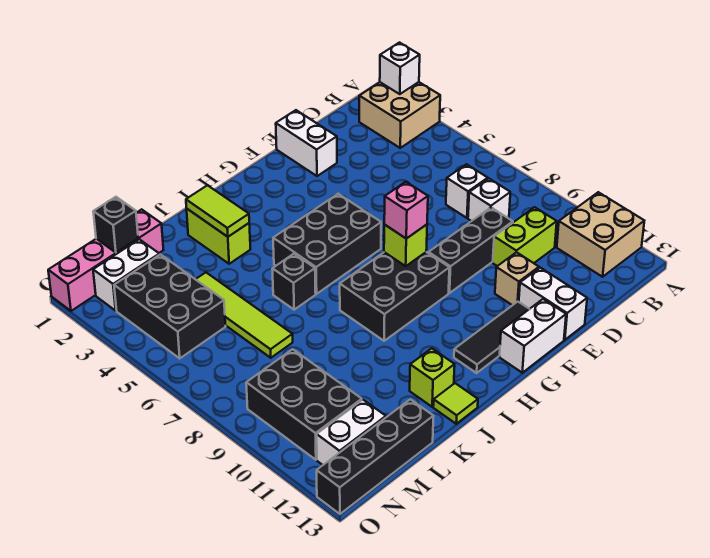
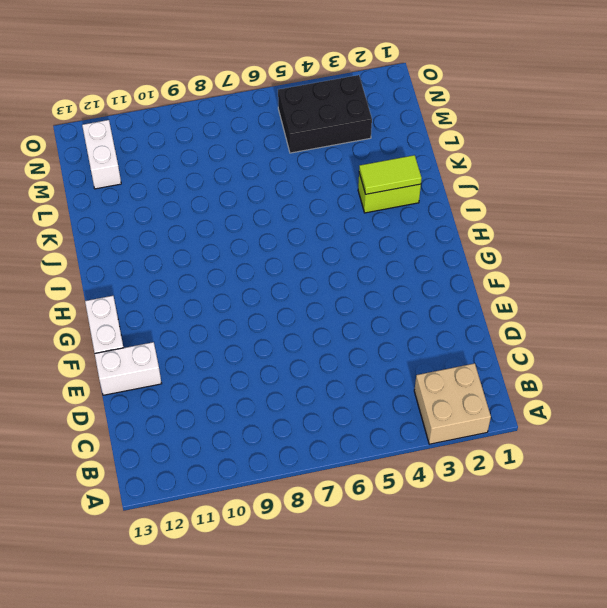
none -> tan brick A11:B12 level 1
none -> white brick C7 level 1
none -> white brick C8 level 1

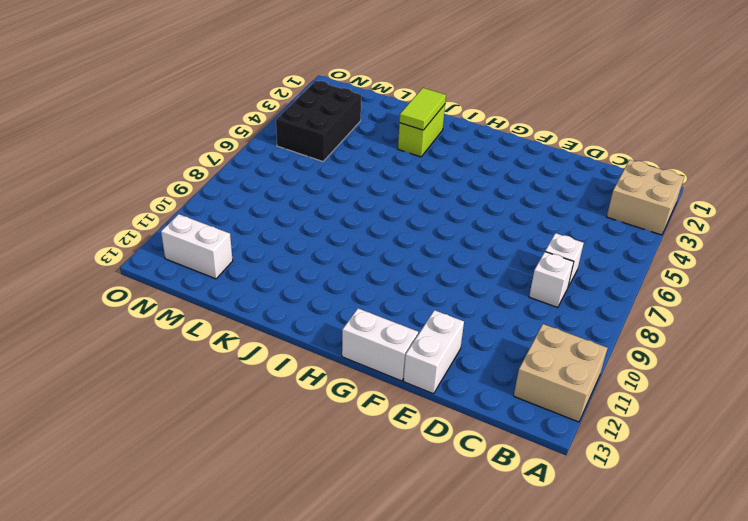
none -> lime brick C10:D10 level 1
none -> black brick D9:F9 level 1
none -> white brick E1:E2 level 1

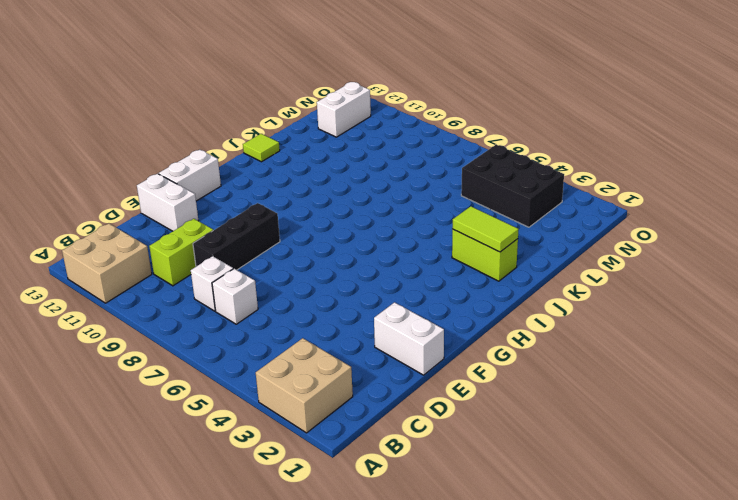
none -> tan brick E11 level 1
none -> black tile F12:H12 level 1
none -> black brick G5:I6 level 1

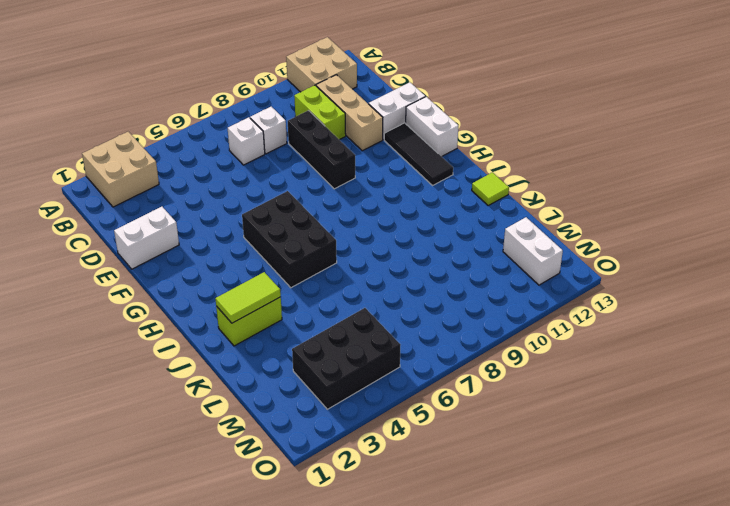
tan brick C11:E11 level 1 -> tan brick E11 level 1
none -> black brick G8:I9 level 1
none -> black brick J6 level 1
none -> lime brick J12 level 1

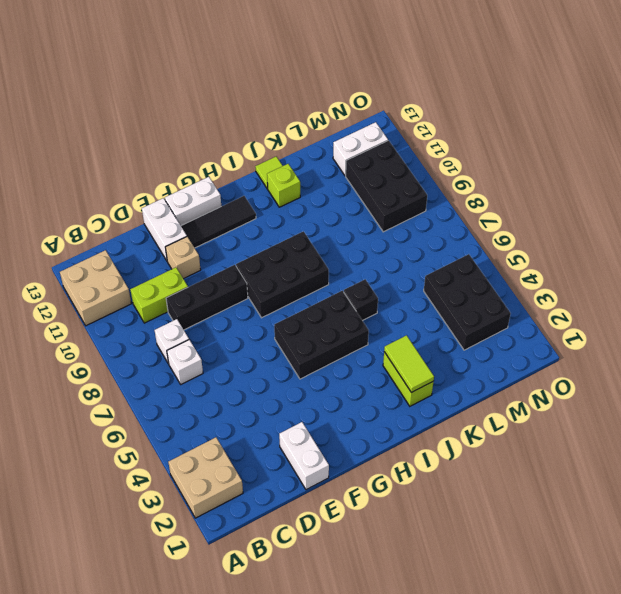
none -> pink brick L1:O1 level 1
none -> lime tile L4:L7 level 1
none -> black brick L13:O13 level 1

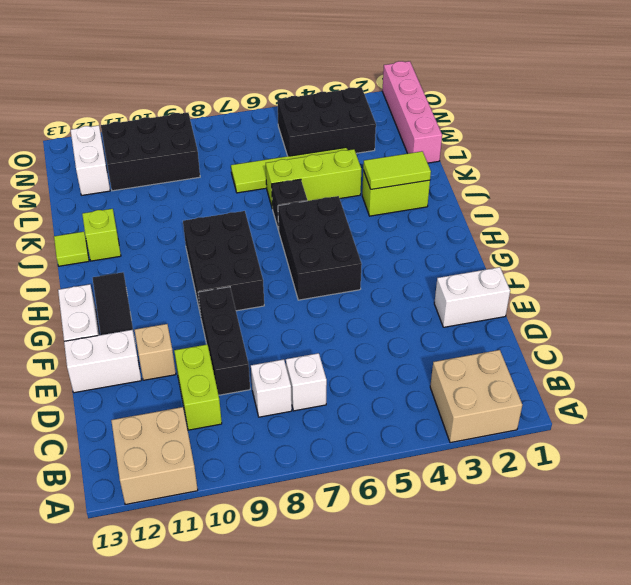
lime brick K4:K6 level 1 -> none
none -> black brick L13:O13 level 1
none -> white brick M2:N2 level 1
none -> white brick A2 level 2

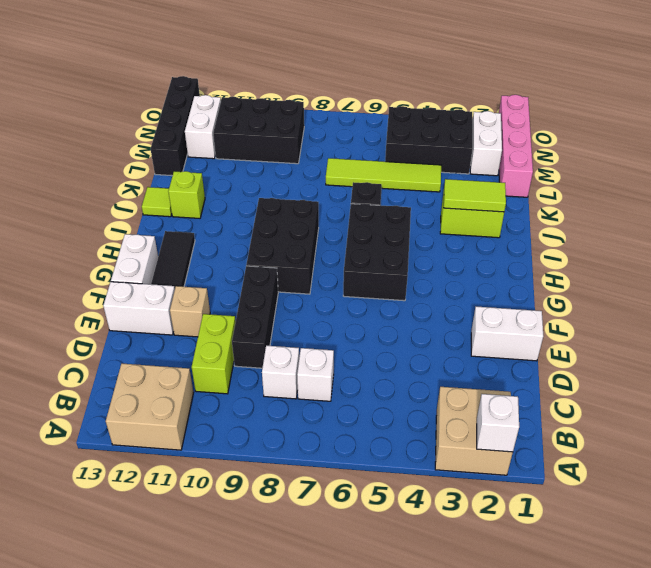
none -> lime brick G8 level 2
none -> black brick M1 level 2
none -> pink brick G8 level 3

